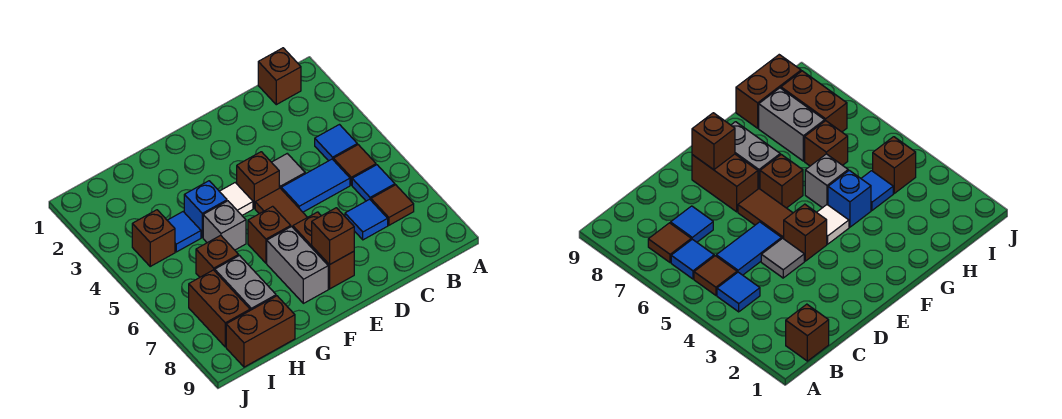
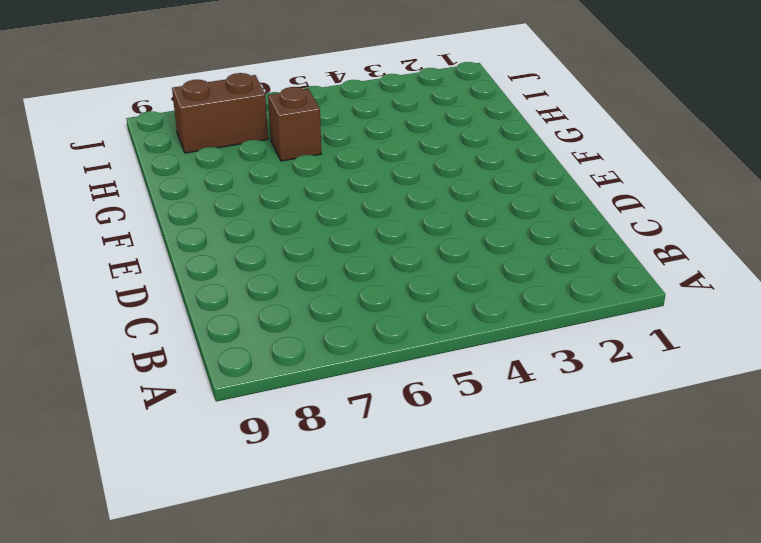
none -> brown brick B1 level 1
none -> blue tile B4 level 1
none -> brown tile B5 level 1

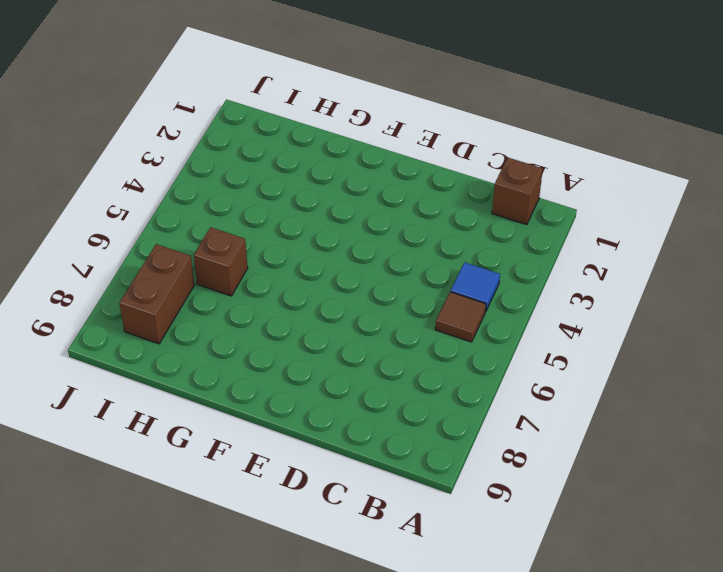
none -> blue tile B6 level 1
none -> brown tile B7 level 1
none -> blue tile C5:D5 level 1

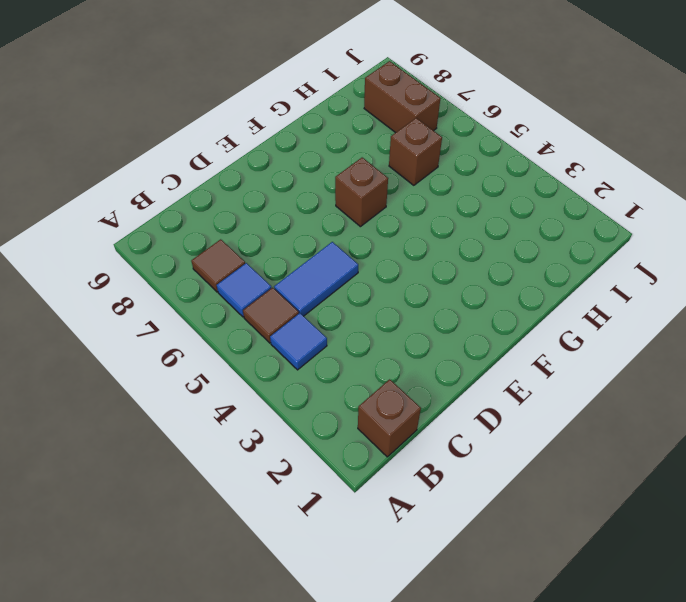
none -> blue tile C7 level 1
none -> grey tile D4 level 1
none -> brown brick E4 level 1

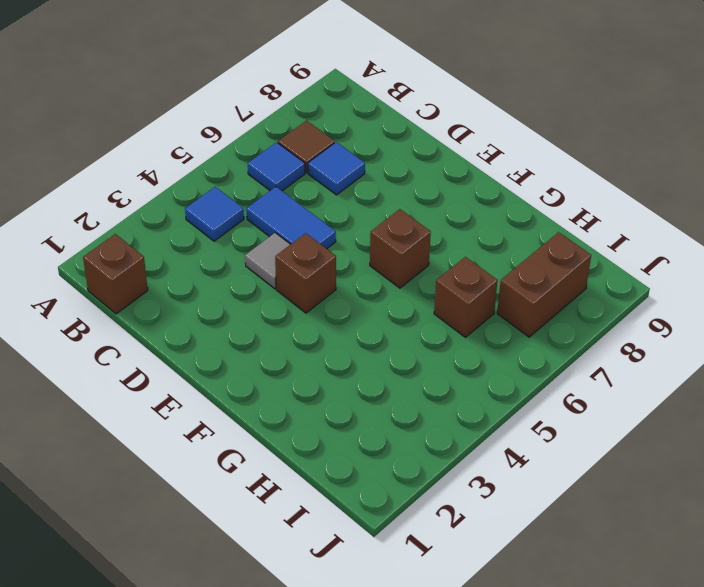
none -> brown tile B5 level 1
none -> brown tile E5:E6 level 1
none -> brown brick E7:E8 level 1

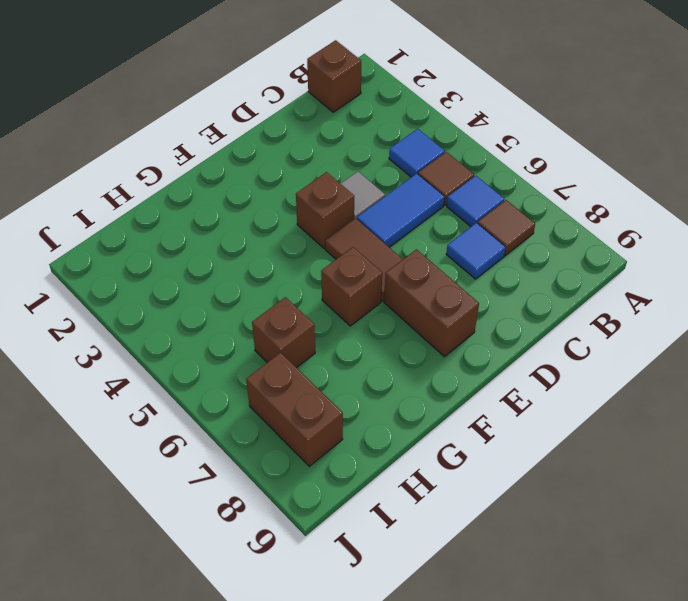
none -> white tile F4 level 1
none -> grey brick F7:F8 level 1
none -> blue brick G4 level 1

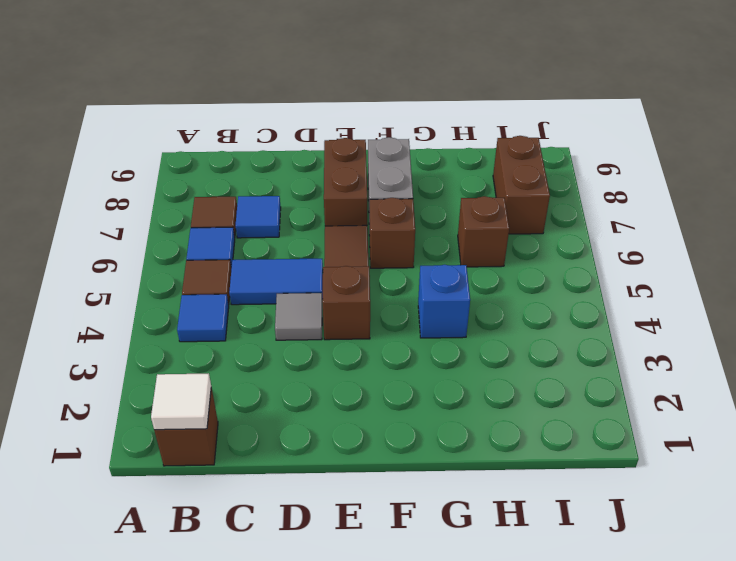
white tile B1 level 2 -> white tile F4 level 1
none -> grey brick G5 level 1
none -> blue tile H4 level 1
none -> grey brick H7:H8 level 1

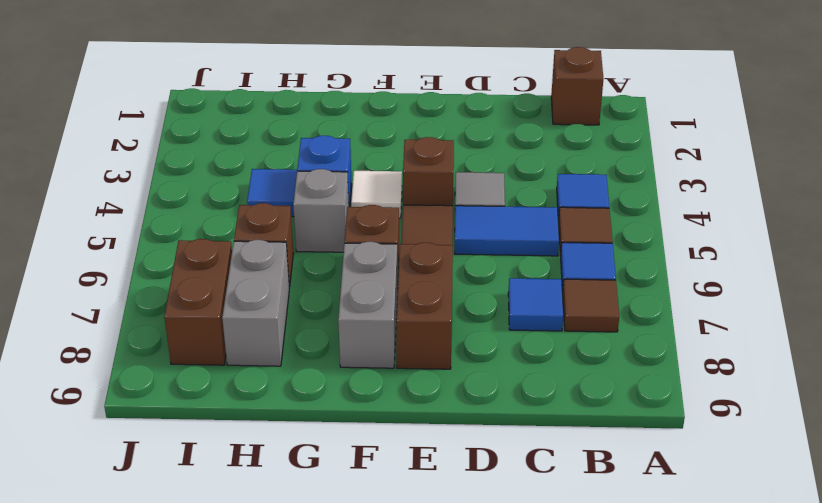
none -> brown brick H9:I9 level 1
none -> brown brick I4 level 1
none -> brown brick E8 level 2

